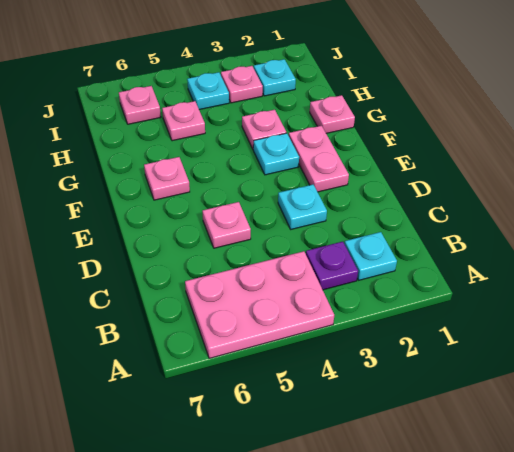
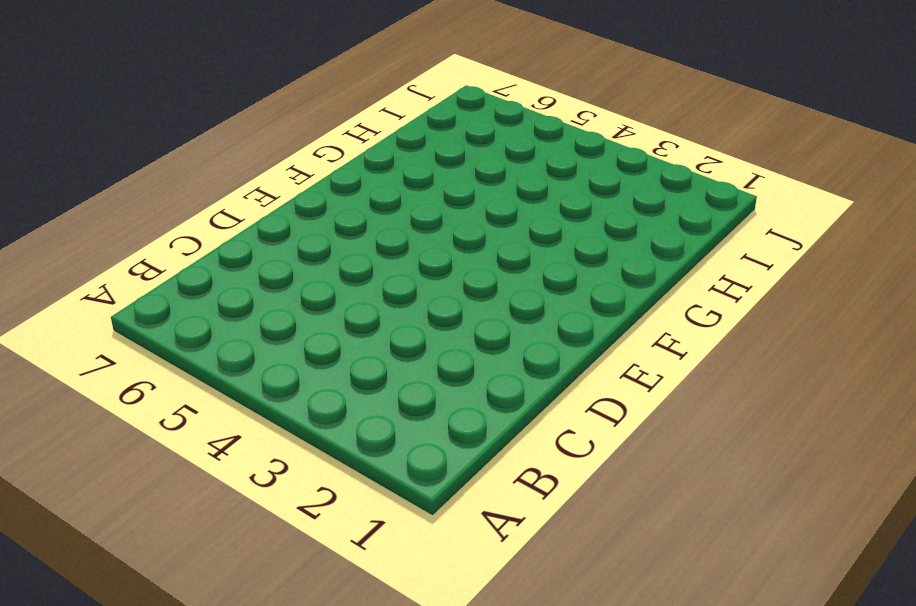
none -> pink plate A4:B6 level 1
none -> cyan plate B2 level 1
none -> purple plate B3 level 1

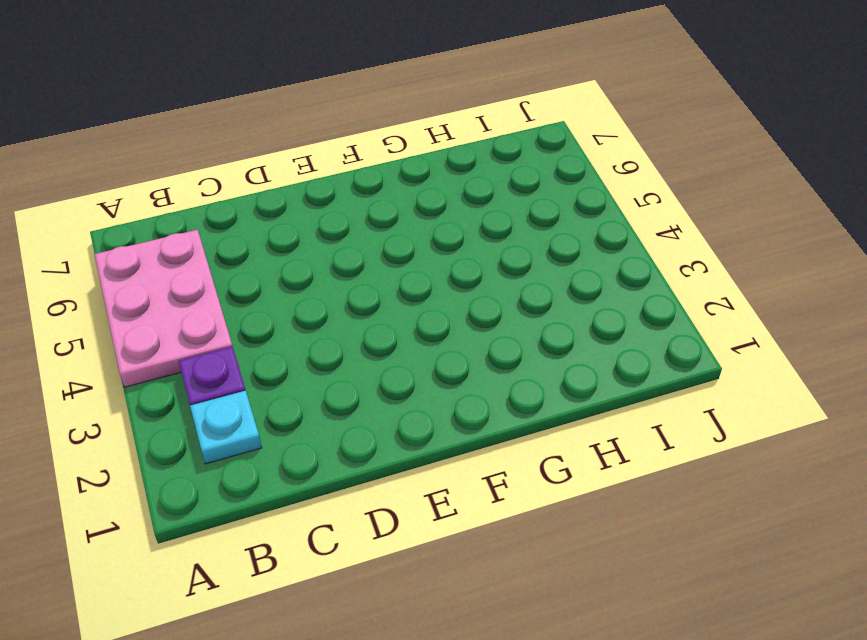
none -> cyan plate D3 level 1
none -> pink plate D5 level 1
none -> pink plate E2:F2 level 1

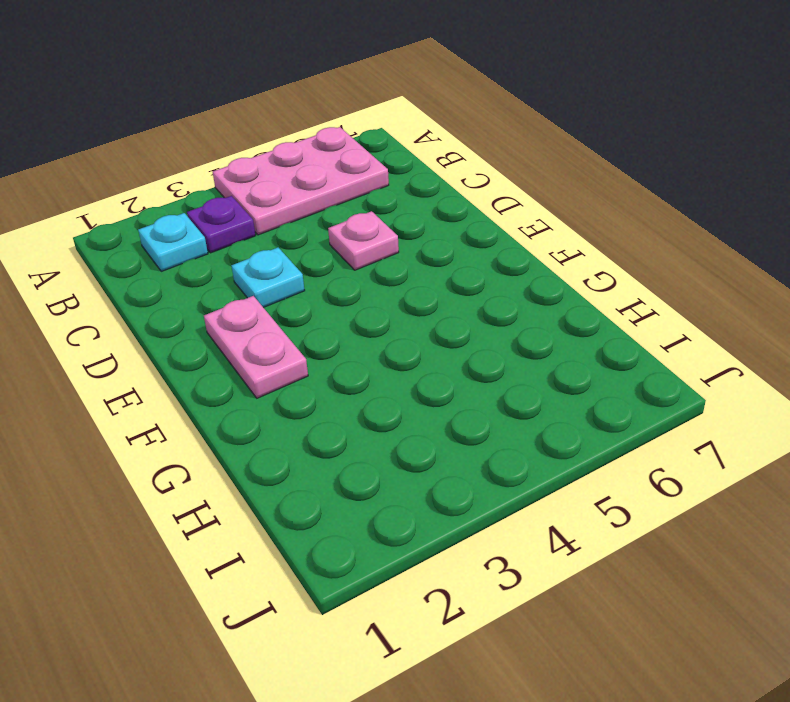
none -> cyan plate F3 level 1
none -> pink plate F6 level 1
none -> pink plate G1 level 1

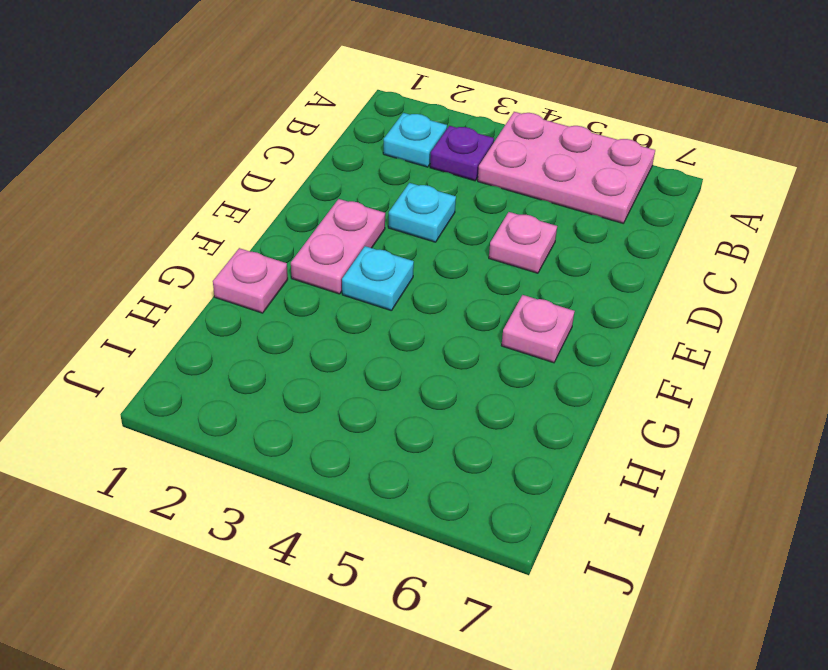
none -> pink plate G3 level 1
none -> pink plate H5 level 1
none -> cyan plate I2 level 1

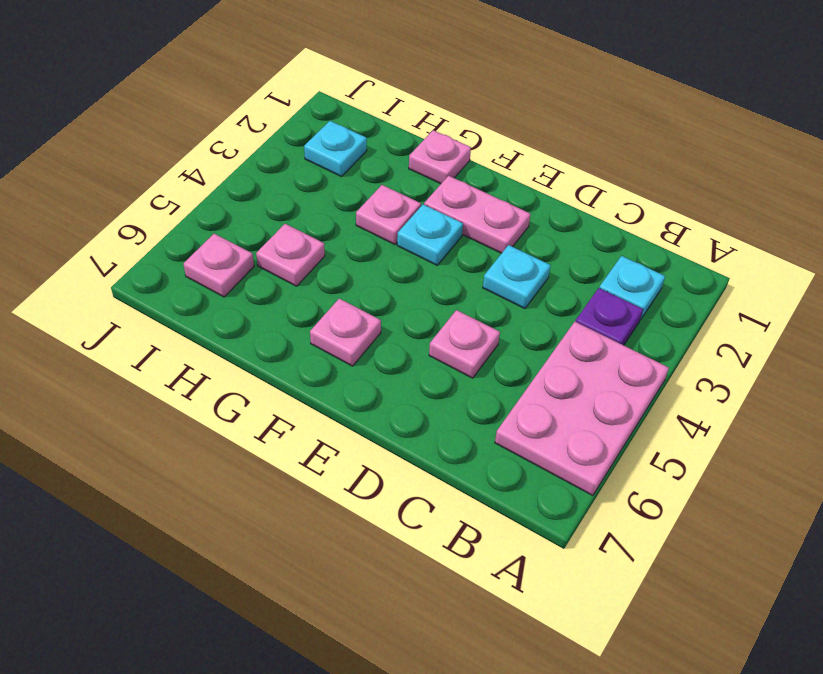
none -> pink plate I3 level 1
none -> cyan plate I4 level 1

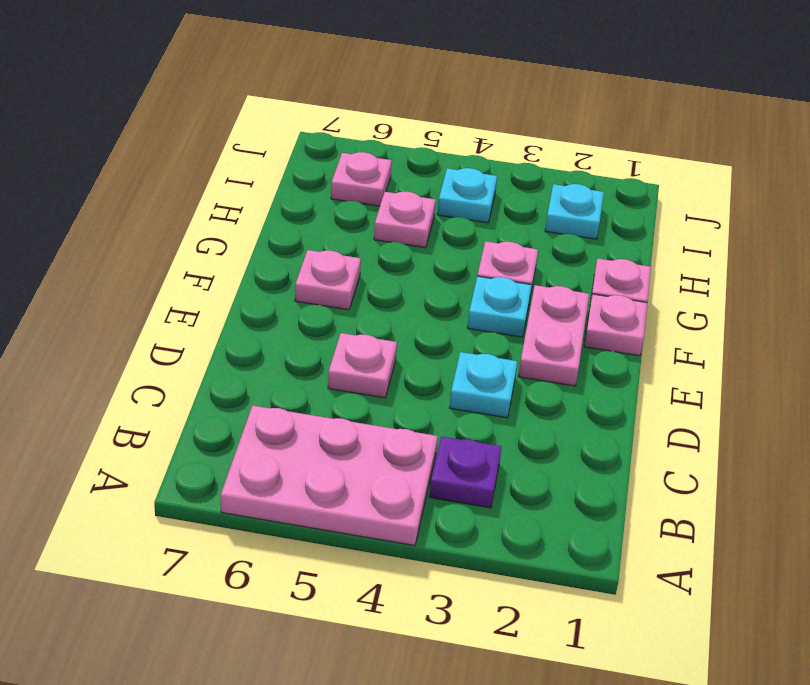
pink plate F1 level 1 -> pink plate I3 level 1
none -> cyan plate B2 level 1

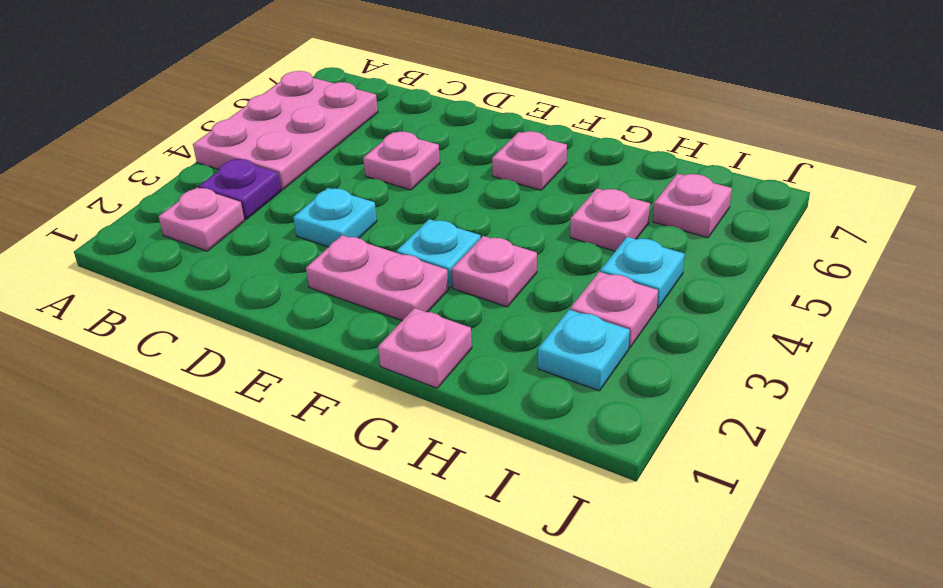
pink plate B2 level 1 -> cyan plate B2 level 1

